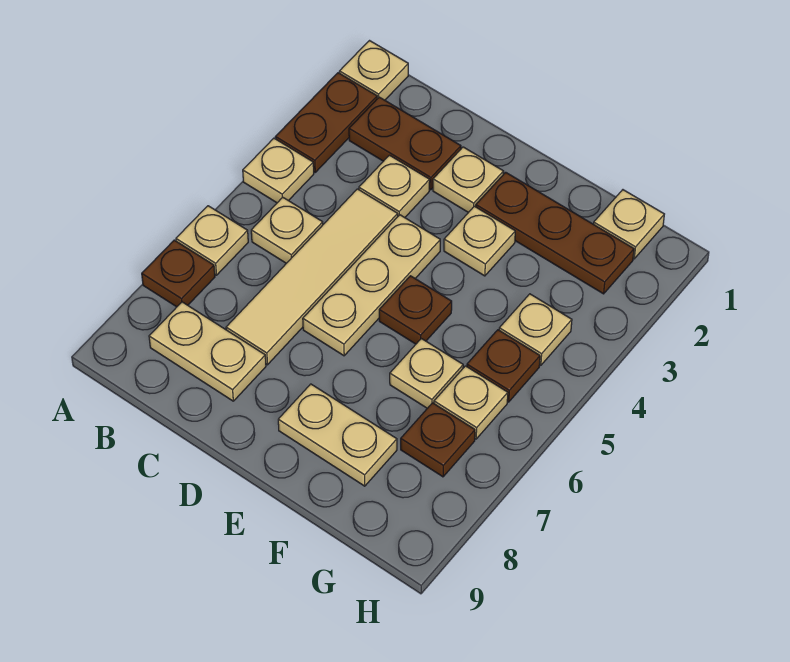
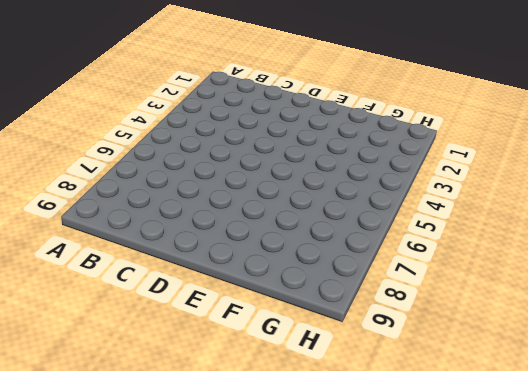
none -> tan plate A1 level 1
none -> brown plate A2:A3 level 1
none -> tan plate A4 level 1

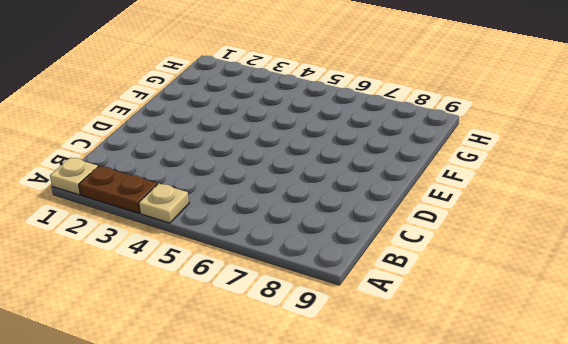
none -> tan plate A6 level 1
none -> brown plate A7 level 1
none -> brown plate B2:C2 level 1

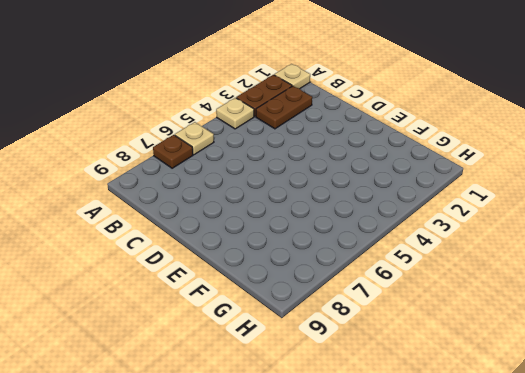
brown plate B2:B3 level 1 -> brown plate B2:C2 level 1
none -> tan plate B5 level 1
none -> tan plate B8:C8 level 1
none -> tan plate C3 level 1

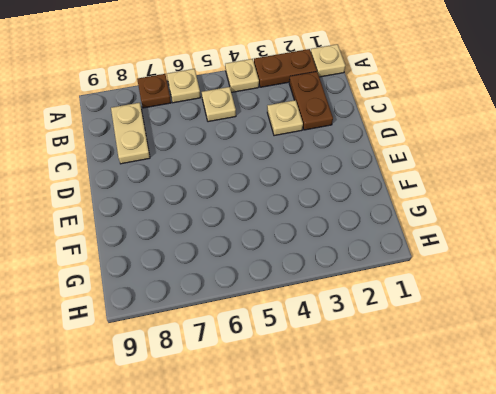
none -> tan tile C4:C7 level 1
none -> tan plate D2 level 1
none -> tan plate D4:D6 level 1

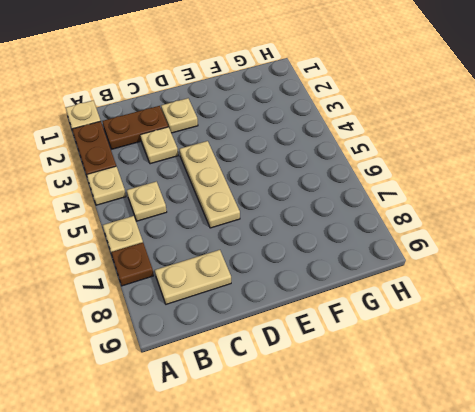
none -> tan tile C4:C7 level 1
none -> brown plate E2:G2 level 1
none -> tan plate E3 level 1

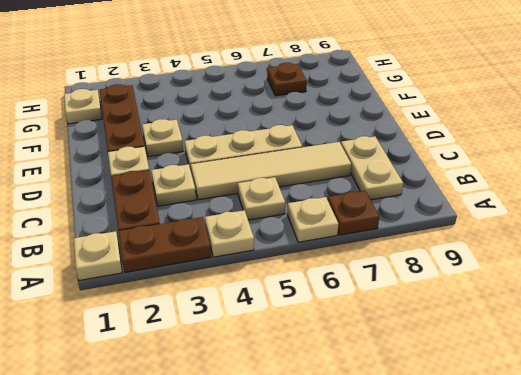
none -> brown plate E5 level 1
none -> tan plate E8:F8 level 1
none -> tan plate F6 level 1

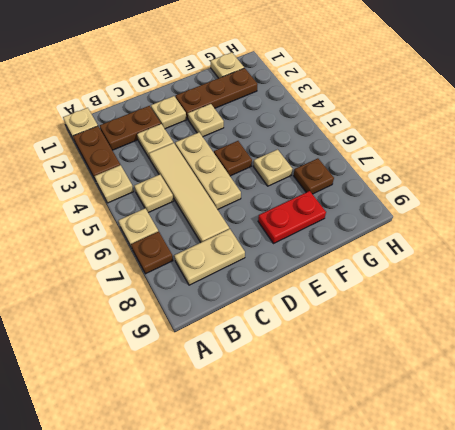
red plate E8:F8 level 1 -> tan plate E8:F8 level 1
none -> tan plate G4 level 1
none -> brown plate G5 level 1
none -> tan plate G6 level 1

